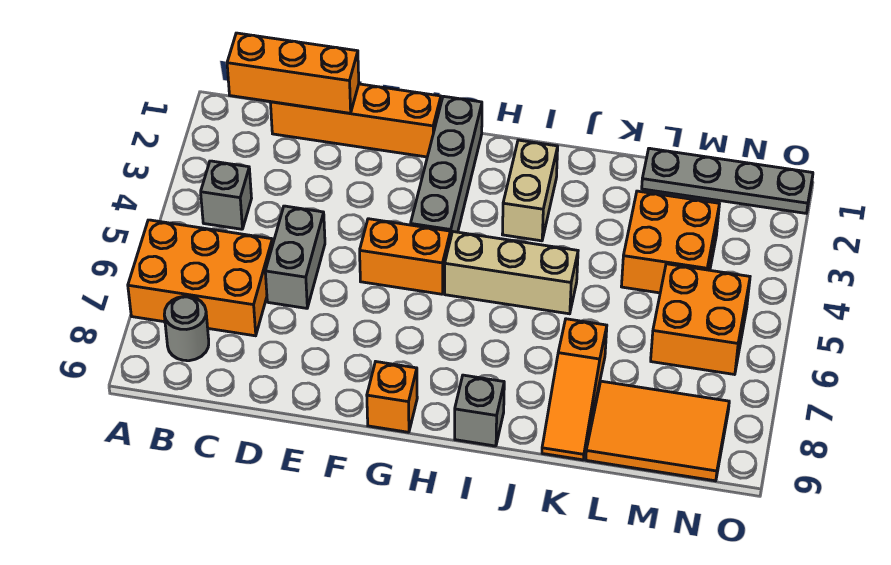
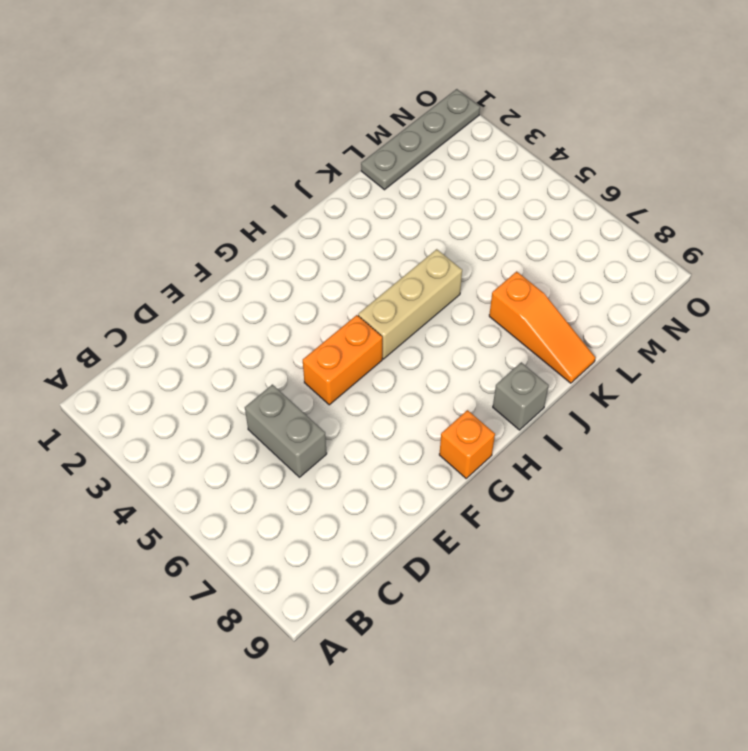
none -> orange brick A6:C7 level 1
none -> grey brick B4 level 1
none -> grey round brick B8 level 1

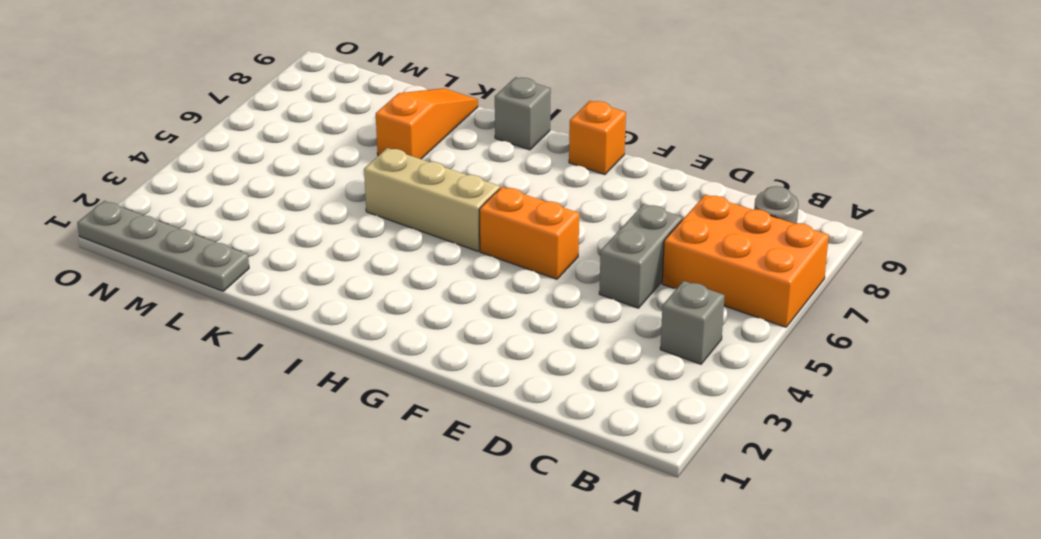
none -> orange brick C1:F1 level 1
none -> grey brick G1:G4 level 1
none -> tan brick I2:I3 level 1

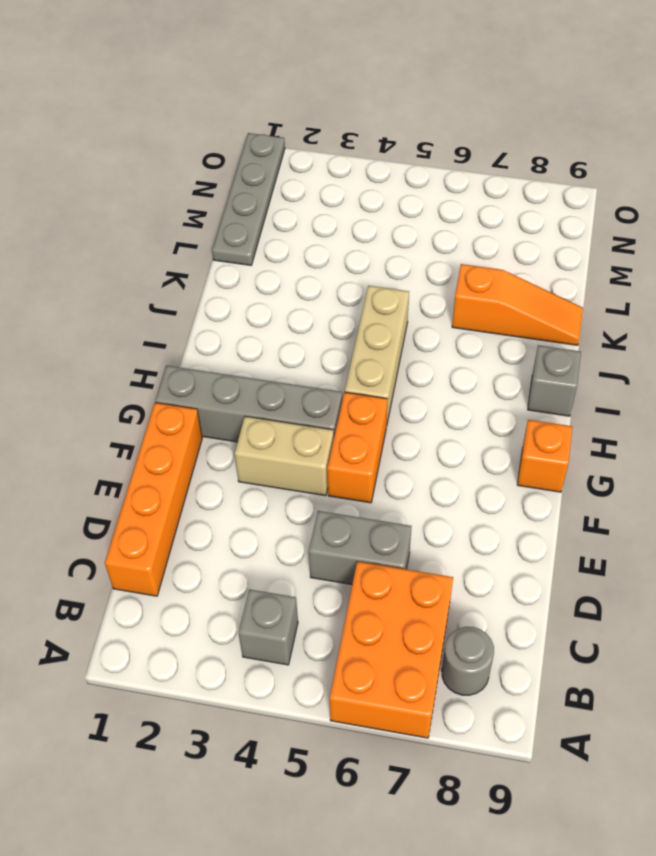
tan brick F3:F4 level 1 -> tan brick I2:I3 level 1
none -> orange brick L3:M4 level 1
none -> orange tile L8:N9 level 1
none -> orange brick M5:N6 level 1

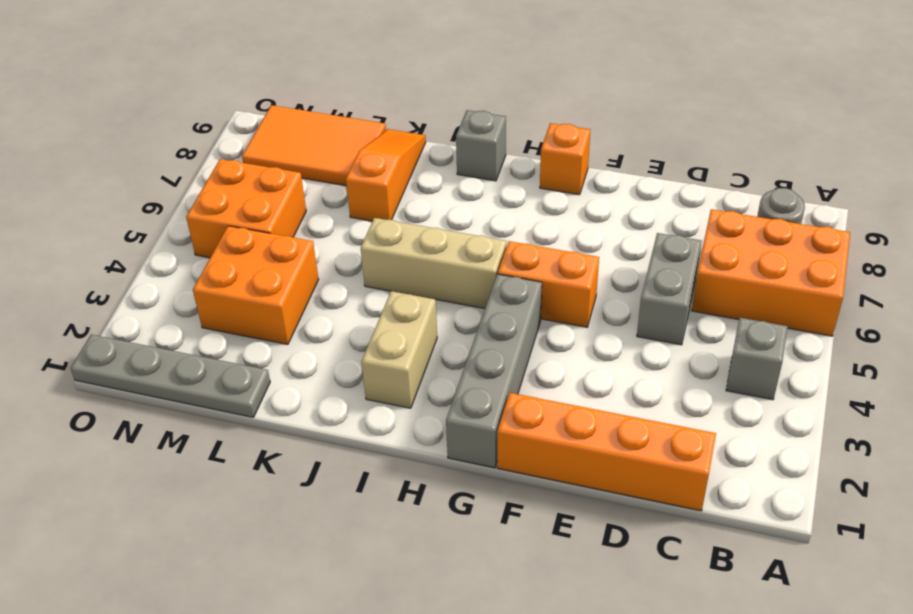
none -> orange brick B1:D1 level 2

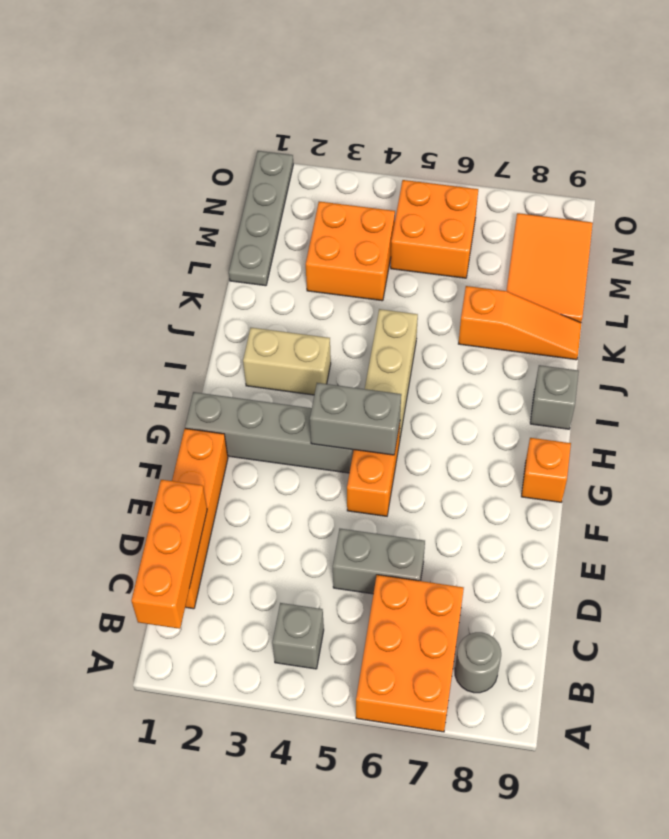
grey brick G4:G5 level 2 -> none

